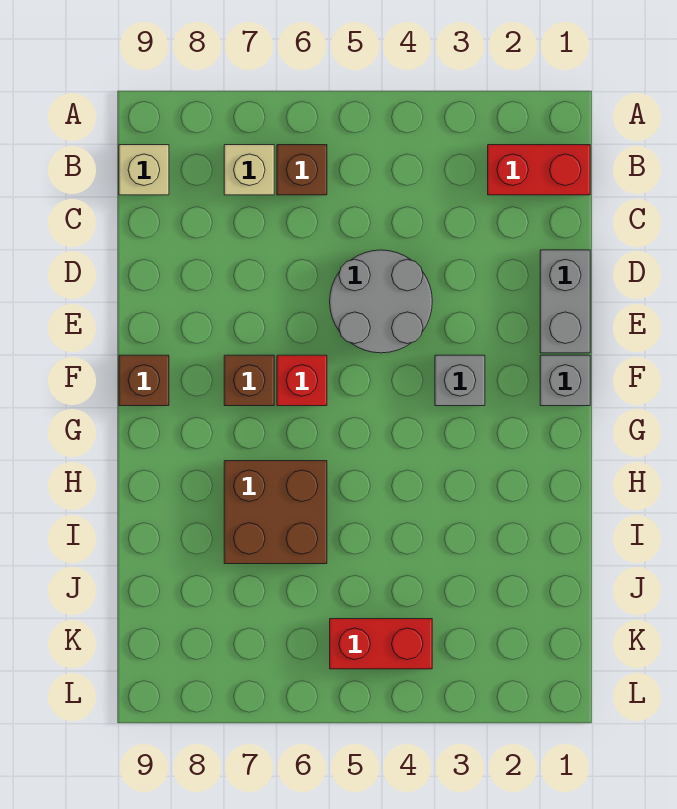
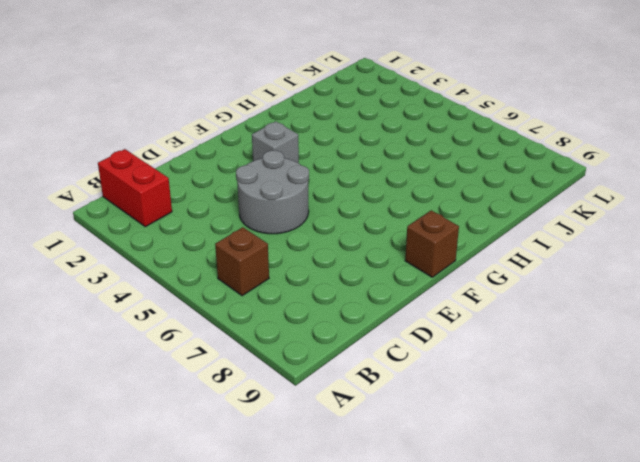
none -> tan brick B7 level 1
none -> tan brick B9 level 1
none -> grey brick D1:E1 level 1

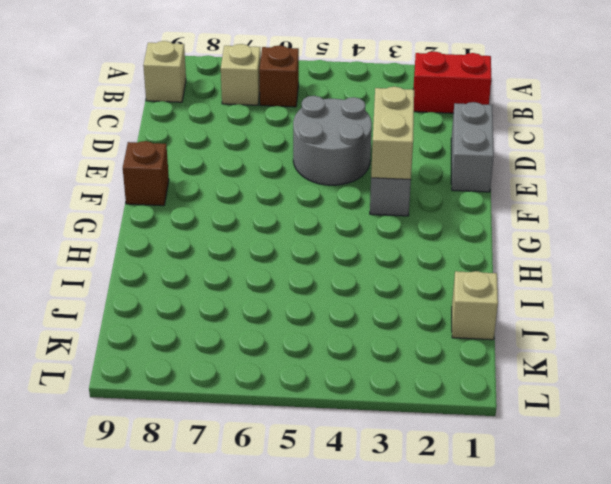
tan brick E3:F3 level 2 -> none
tan brick J1 level 1 -> none
none -> grey brick F1 level 1
none -> red brick F6 level 1
none -> brown brick F7 level 1

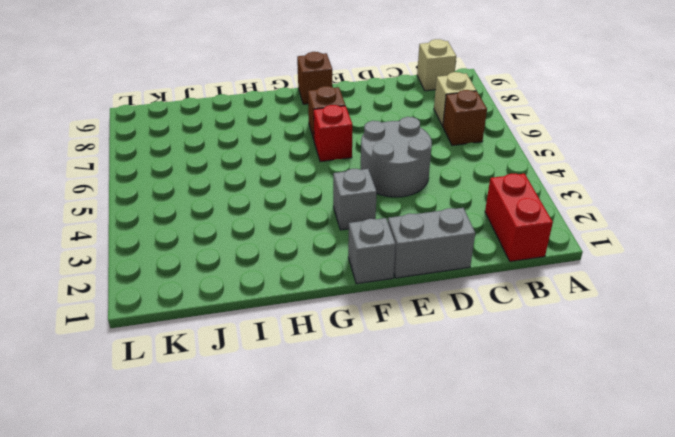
none -> brown brick H6:I7 level 1
none -> red brick K4:K5 level 1

